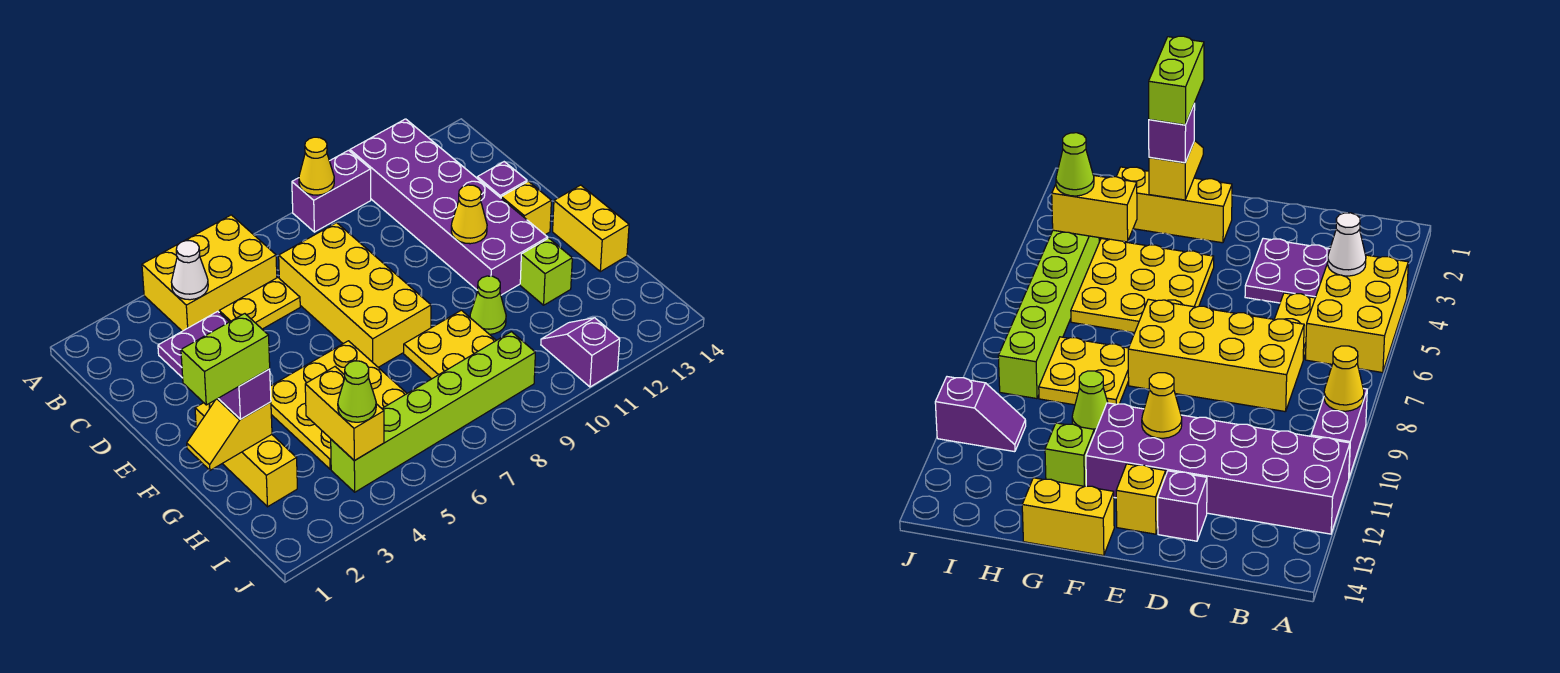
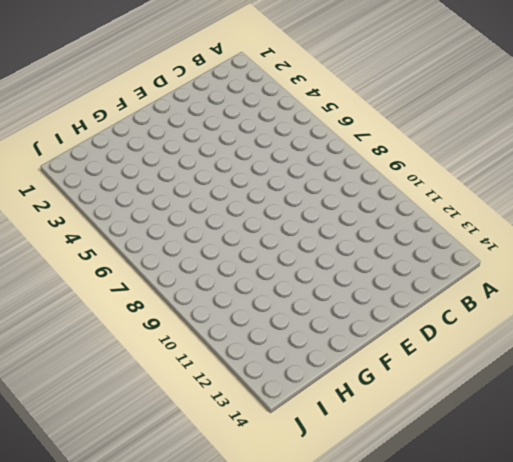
none -> yellow brick A4:B6 level 1
none -> purple brick A9:A10 level 1
none -> purple brick A11:F12 level 1

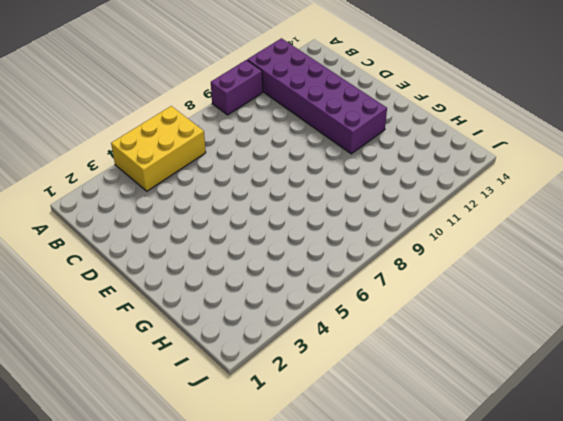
none -> purple plate C3:D4 level 1
none -> yellow plate C5:C6 level 1
none -> yellow brick C7:F8 level 1

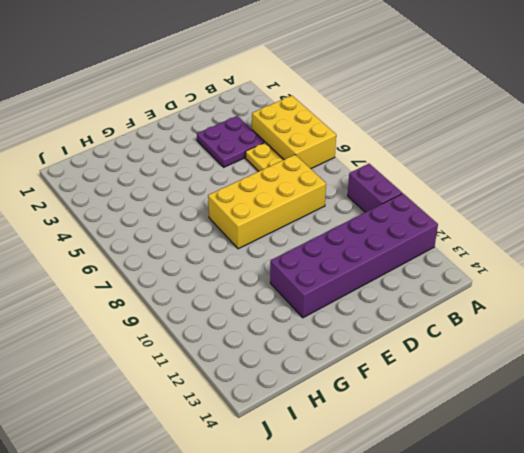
none -> purple brick D13 level 1
none -> yellow brick E13 level 1
none -> yellow brick F2:H2 level 1

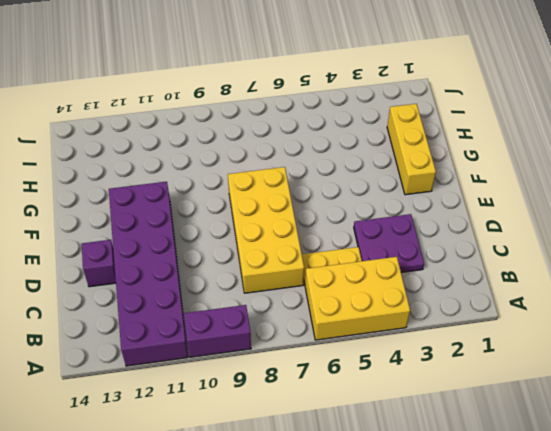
none -> yellow brick E13 level 1
none -> yellow plate F4:H6 level 1
none -> yellow brick F14:G14 level 1

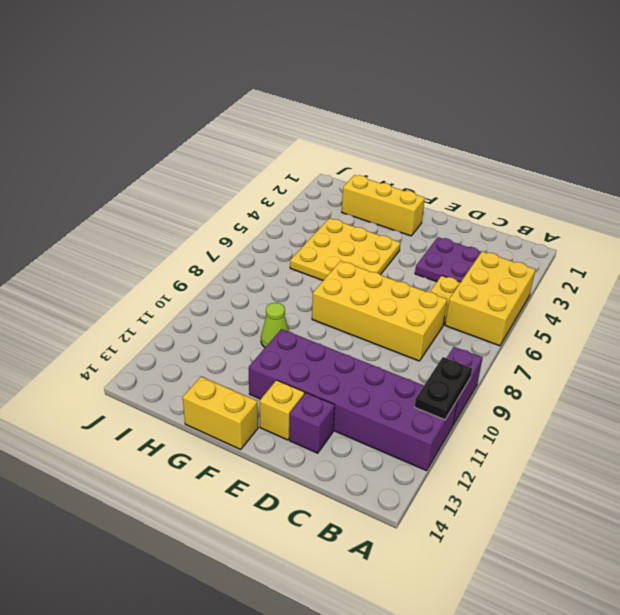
black plate A10:A11 level 2 -> none
none -> yellow plate G8:H9 level 1
none -> lime brick G12 level 1
none -> lime brick I4:I9 level 1

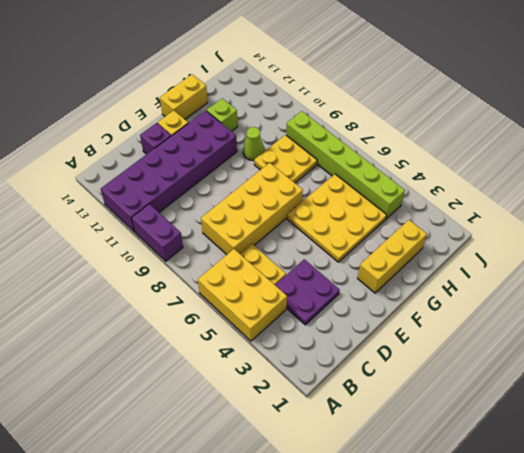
none -> purple slope I11:J11 level 1 top J
none -> yellow cone A9 level 2
none -> white cone B4 level 2

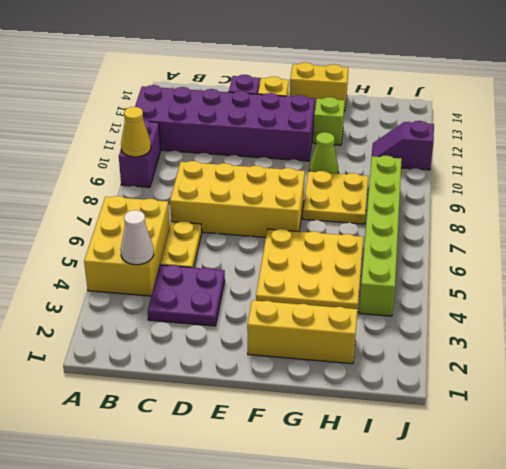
none -> yellow cone E11 level 2
none -> yellow slope G1:G2 level 2 top 2
none -> yellow brick H4:I4 level 2

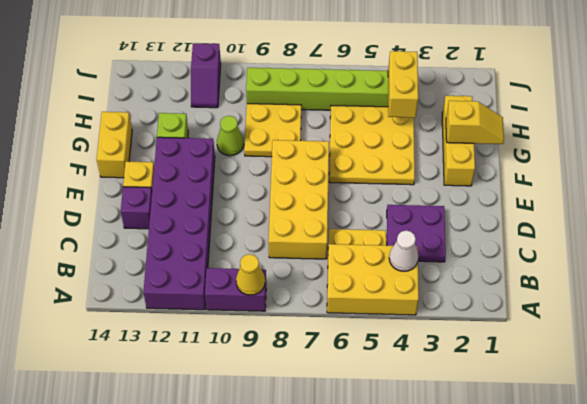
none -> yellow cone E11 level 2
none -> purple brick G2 level 3
none -> lime cone I4 level 3

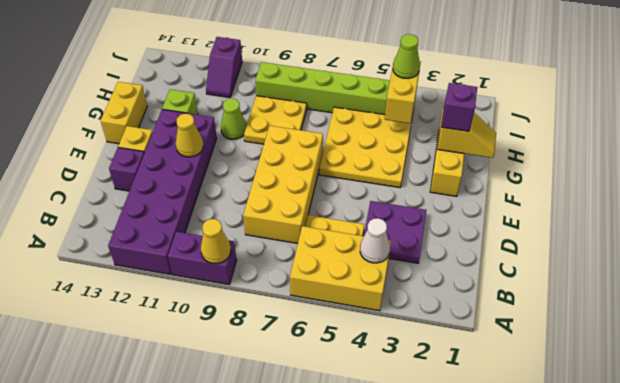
none -> lime brick G1:G2 level 4

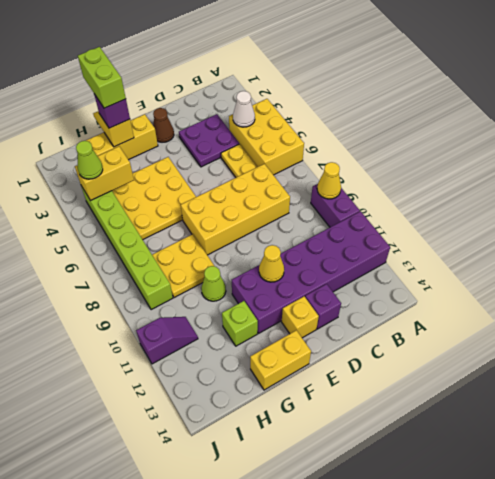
brown cone E2 level 1 -> none

